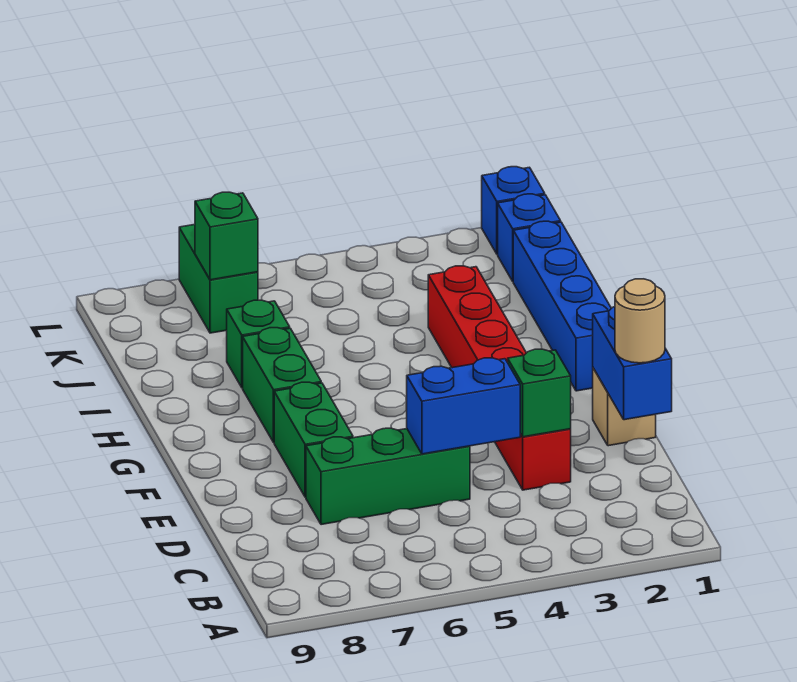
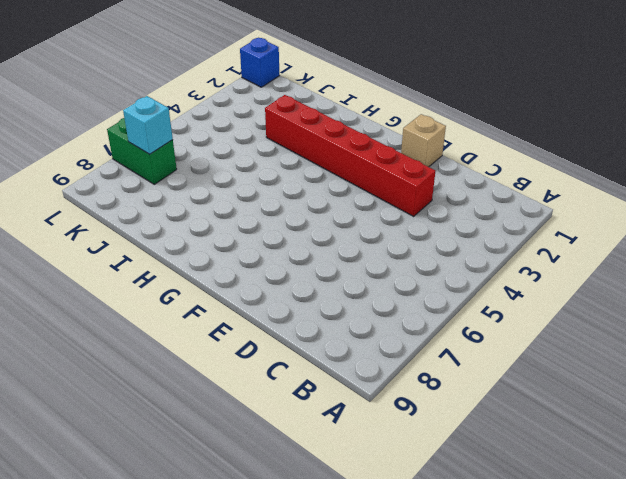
cyan brick K7 level 2 -> green brick K7 level 2
none -> green brick D5:D7 level 1
none -> green brick E7:F7 level 1
none -> blue brick G1:J1 level 1

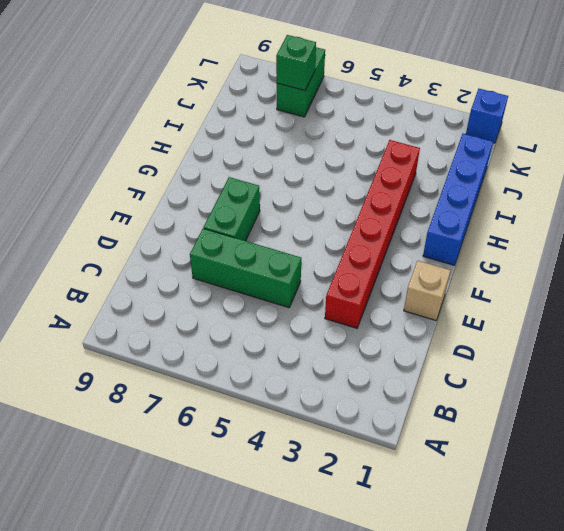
none -> green brick G7:H7 level 1
none -> green brick I7 level 1
none -> blue brick K1 level 1

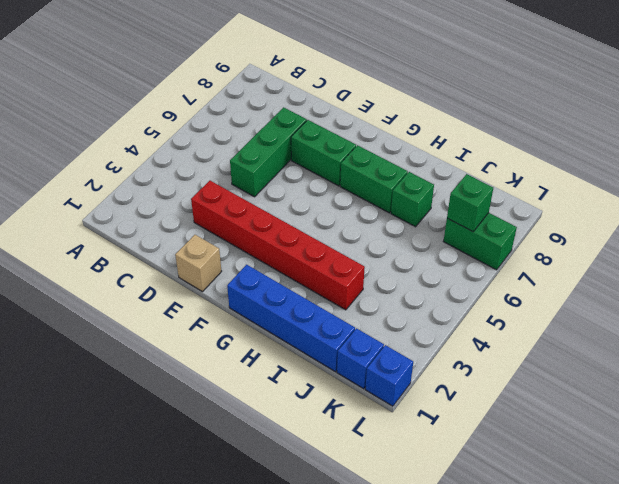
none -> blue brick D1:E1 level 2
none -> green brick D3 level 2
none -> blue brick D4:D5 level 2

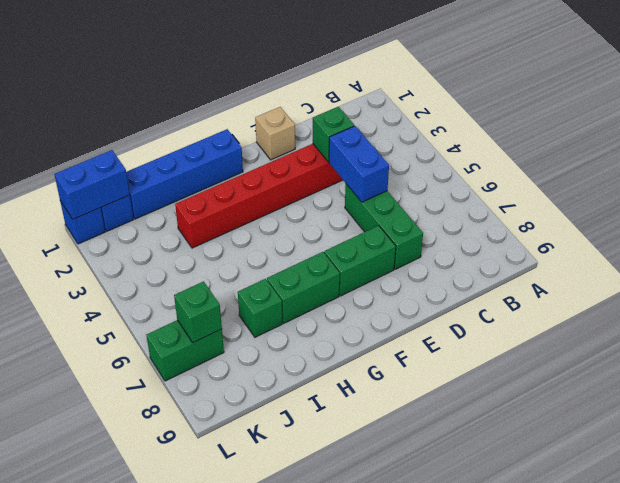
blue brick K1:L1 level 2 -> blue brick D1:E1 level 2
none -> tan round brick D1 level 3

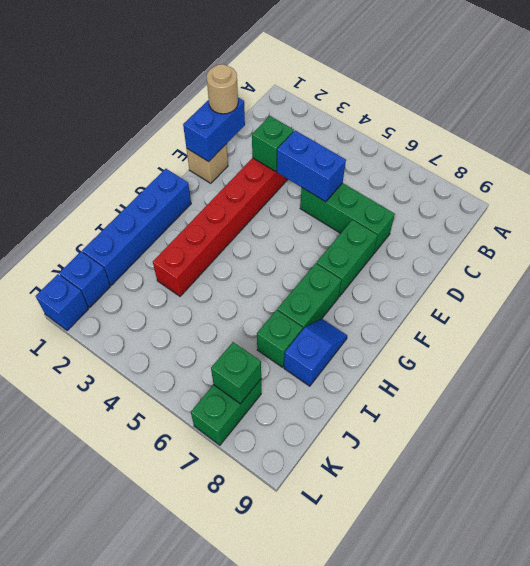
blue slope H8:I8 level 1 top I -> none

